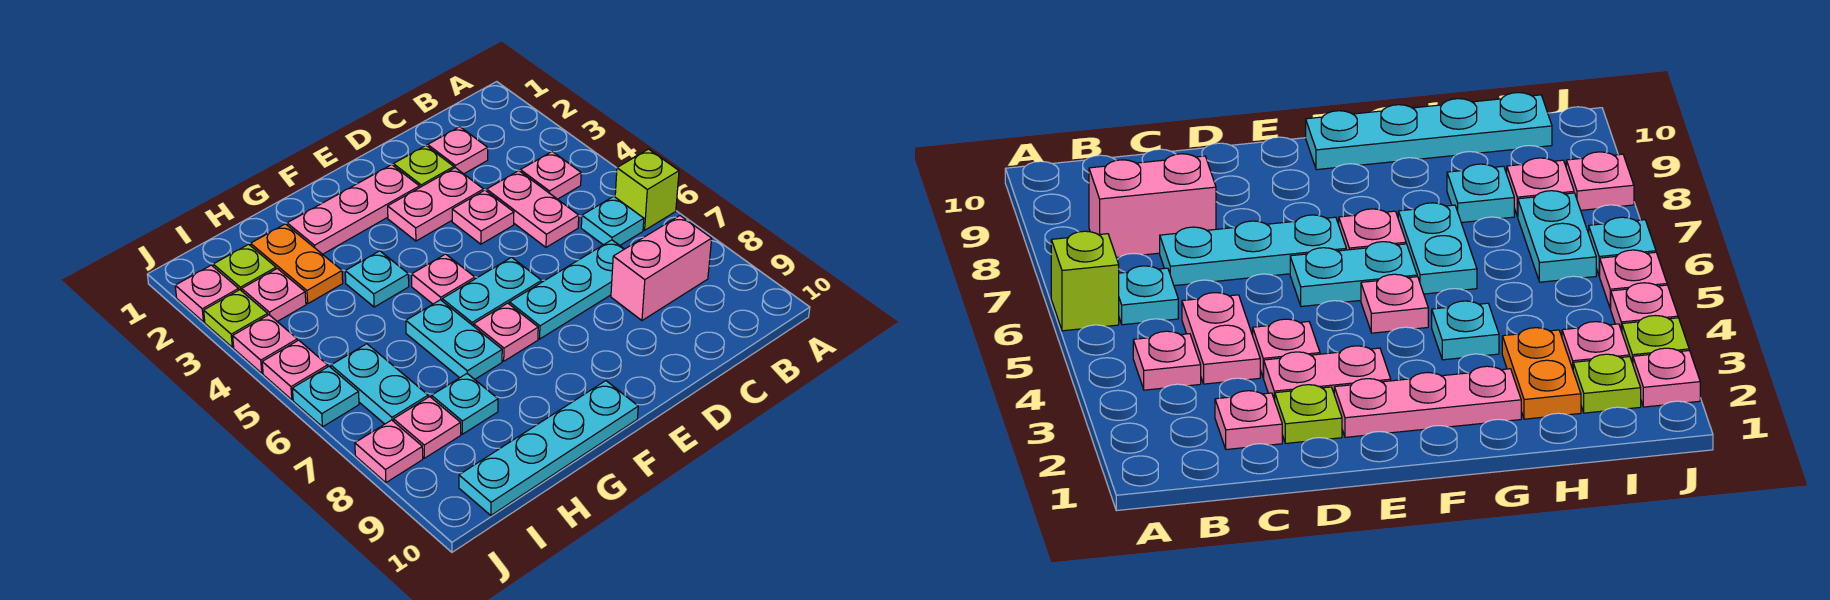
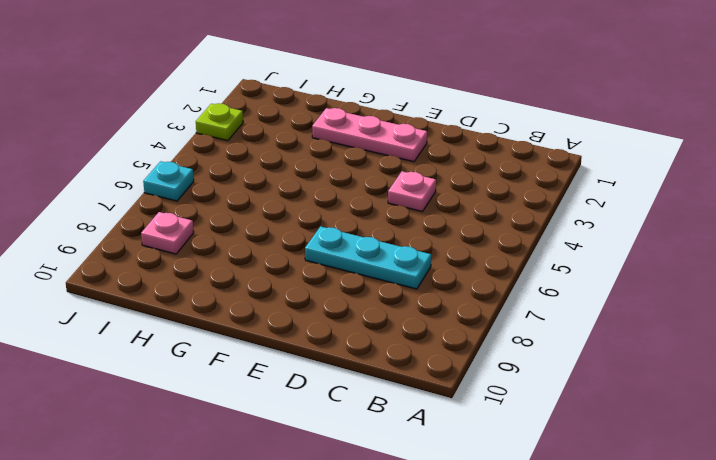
none -> lime brick A6 level 1
none -> pink plate B4 level 1
none -> cyan plate B6 level 1

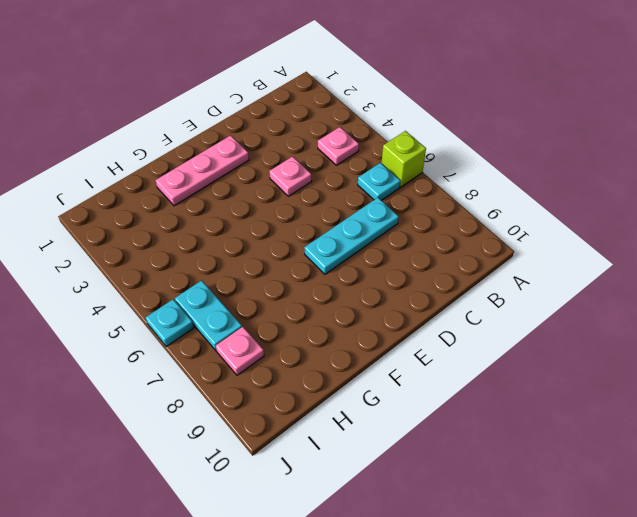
none -> pink brick B8:C8 level 1
none -> pink plate C2 level 1
none -> pink plate C4:C5 level 1

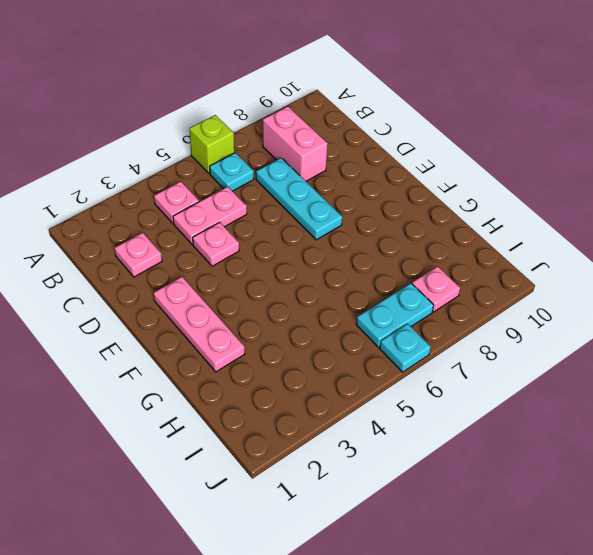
none -> lime plate D2 level 1
none -> pink plate D3:E3 level 1
none -> cyan plate E6:F6 level 1

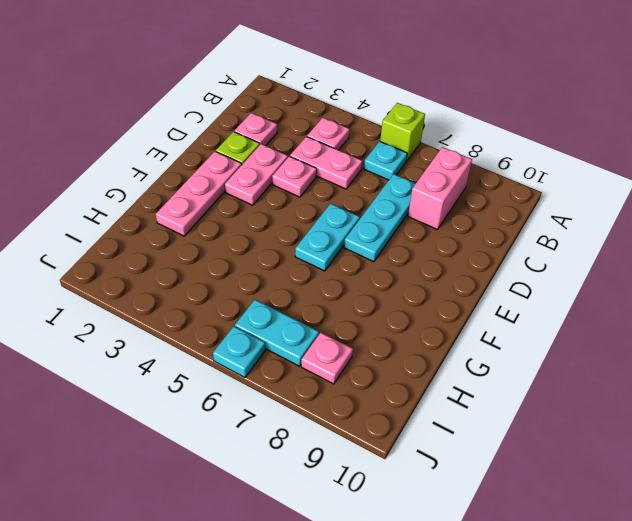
none -> pink plate F5 level 1
none -> pink plate F7 level 1
none -> cyan plate F10:I10 level 1

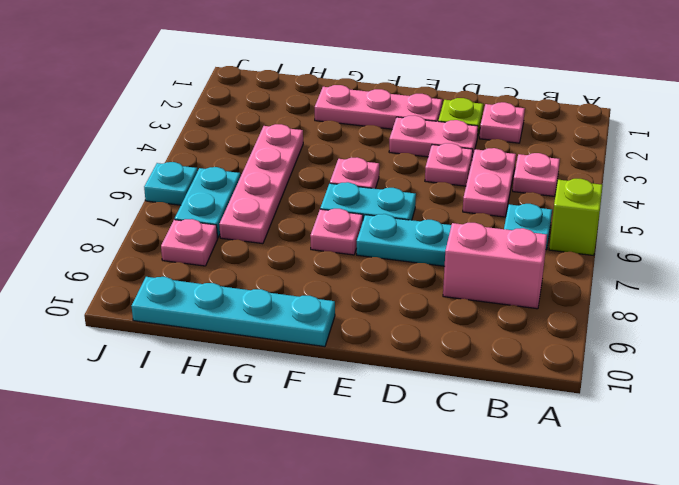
pink plate H4:H7 level 1 -> none
none -> cyan plate G4 level 1
none -> cyan plate G6:G7 level 1
none -> orange plate H2:H3 level 1

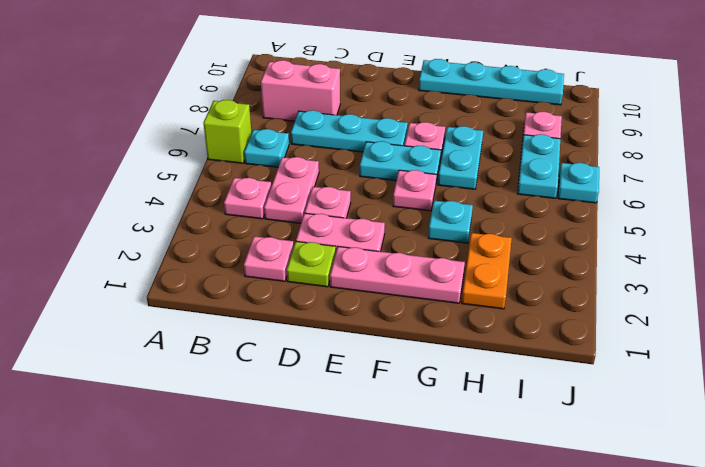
none -> cyan plate H8 level 1
none -> lime plate I2 level 1
none -> pink plate I3 level 1

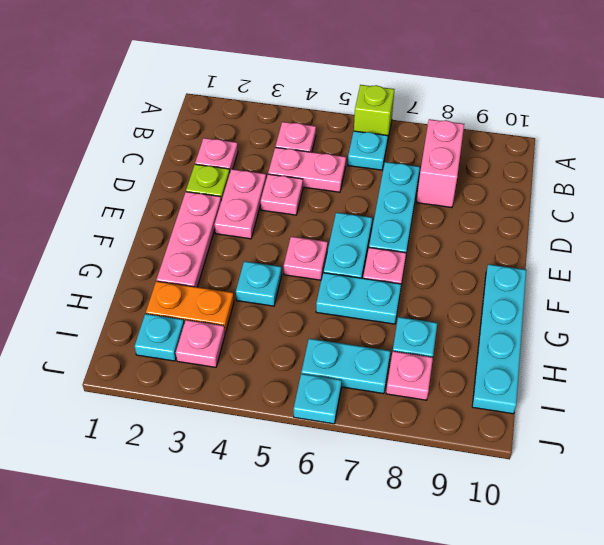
cyan plate I2 level 1 -> lime plate I2 level 1
none -> pink plate J2 level 1
none -> lime plate J3 level 1
none -> pink plate J4 level 1

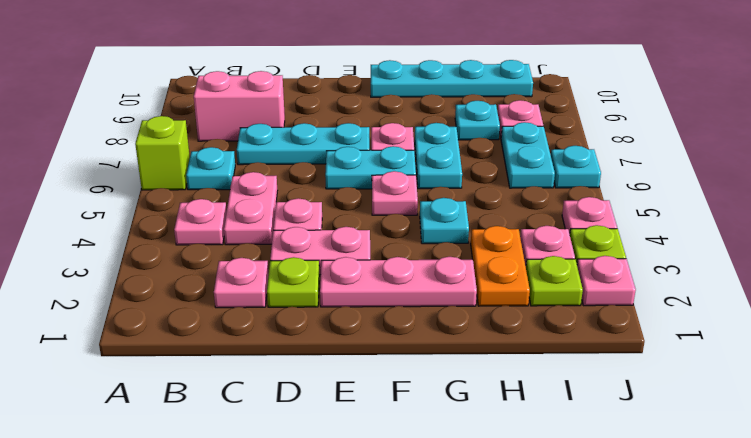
none -> pink plate J5 level 1
none -> pink plate J8 level 1

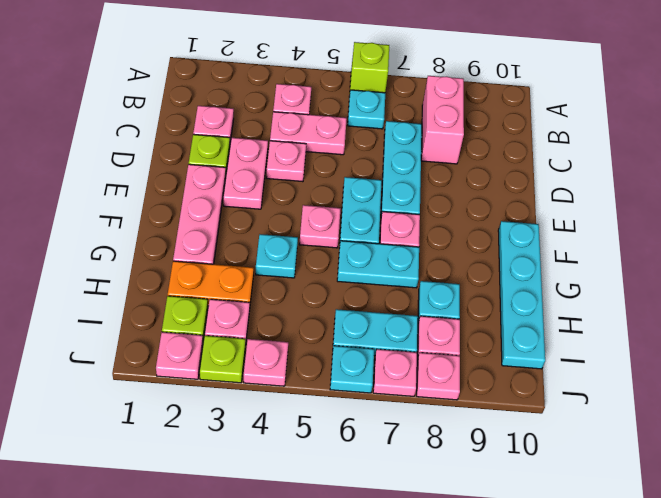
pink plate J7 level 1 -> pink plate J5 level 1

